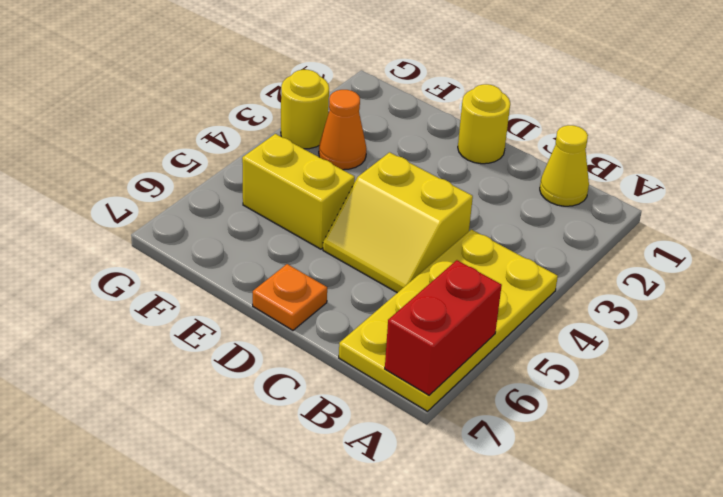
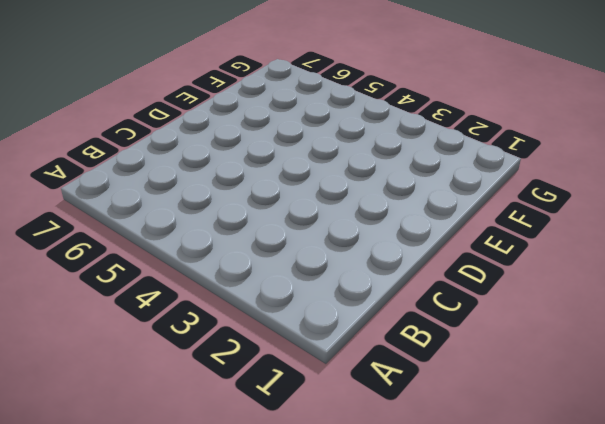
none -> yellow plate A4:B7 level 1
none -> yellow cone B1 level 1

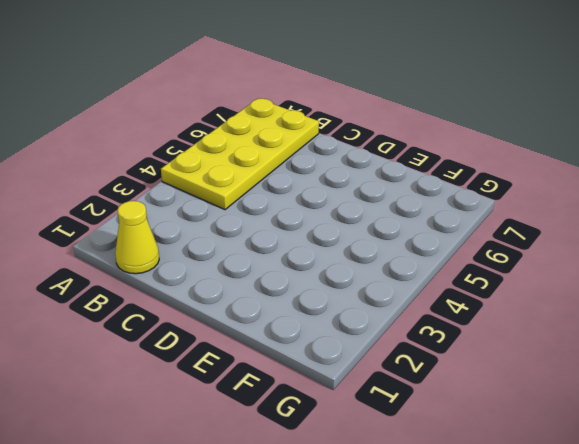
none -> yellow slope C4:D5 level 1 top 4
none -> yellow round brick D1 level 1

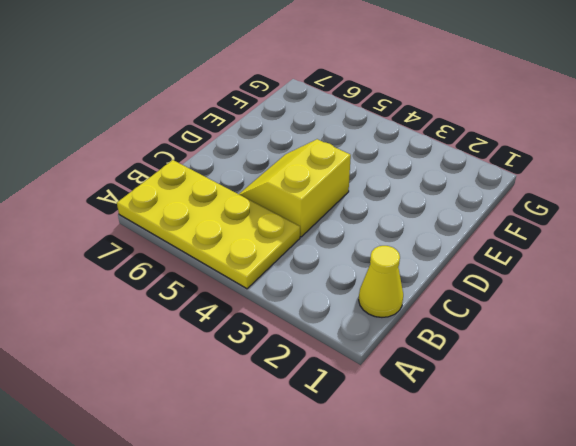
none -> yellow round brick D1 level 1
none -> orange plate D7 level 1

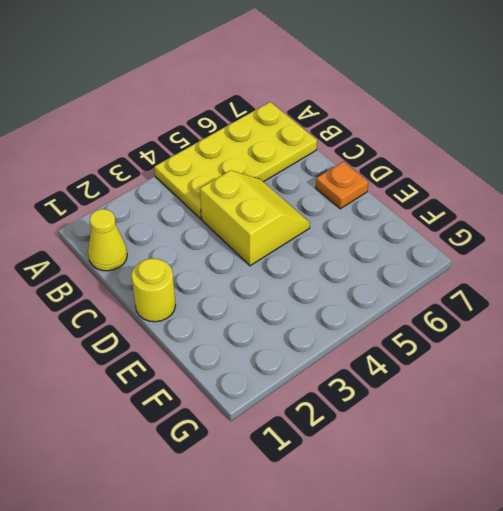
none -> yellow brick E5:F5 level 1
none -> orange cone F3 level 1

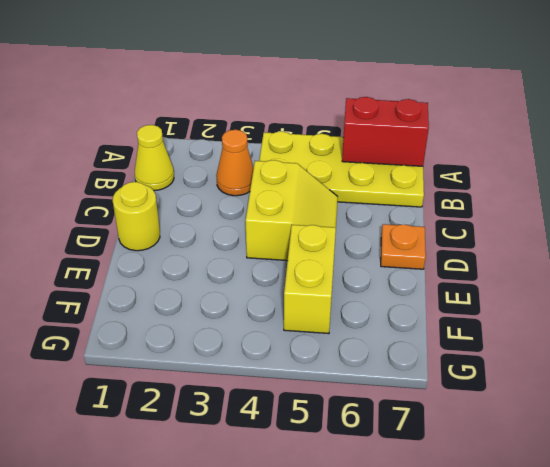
orange cone B3 level 1 -> orange cone F3 level 1
none -> yellow round brick G3 level 1

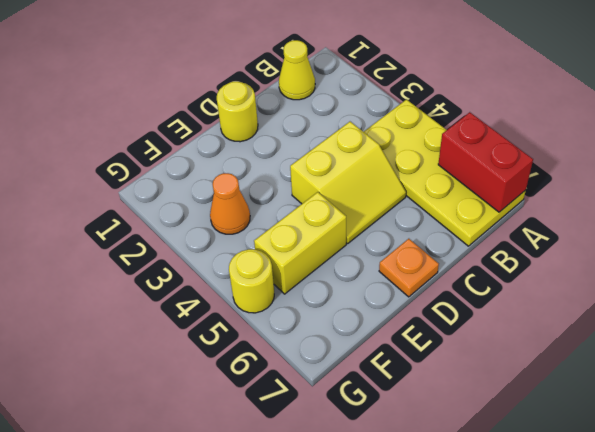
yellow round brick G5 level 1 -> yellow round brick G3 level 1

